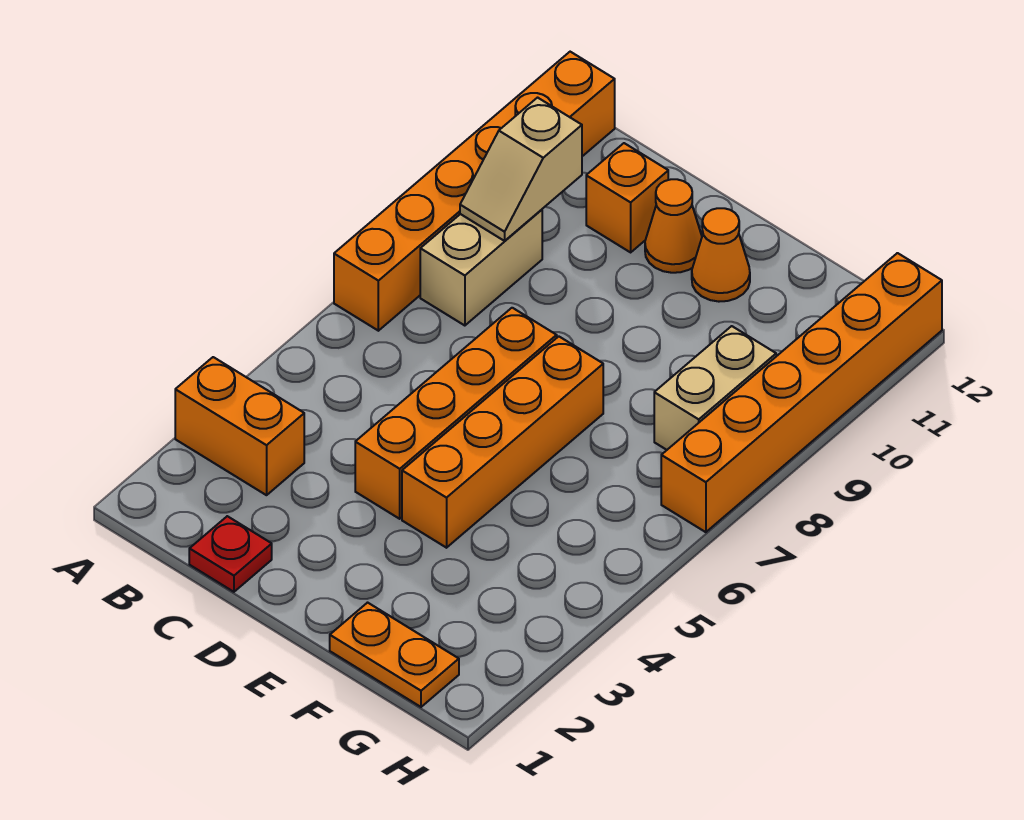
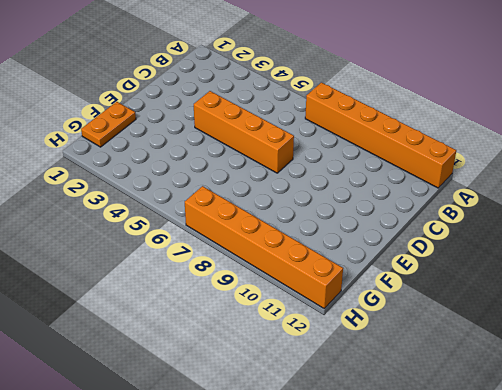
none -> orange brick A3:B3 level 1
none -> tan brick B8:B9 level 1
none -> red plate C1 level 1

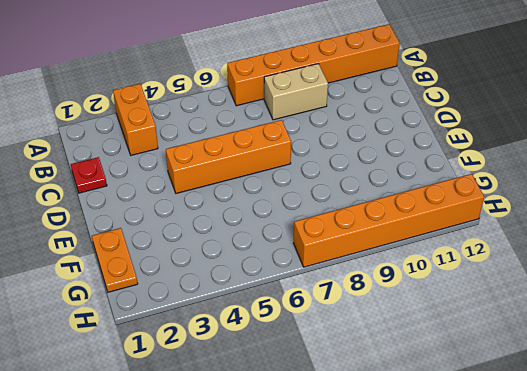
none -> orange brick C11 level 1
none -> orange cone D11 level 1
none -> orange brick E4:E7 level 1

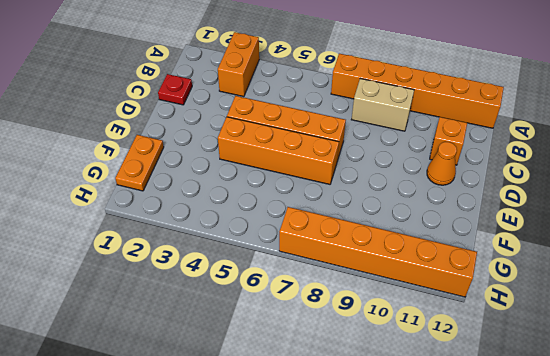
none -> orange cone E11 level 1
none -> tan brick G8:G9 level 1
none -> tan slope B9:B10 level 2 top 10

